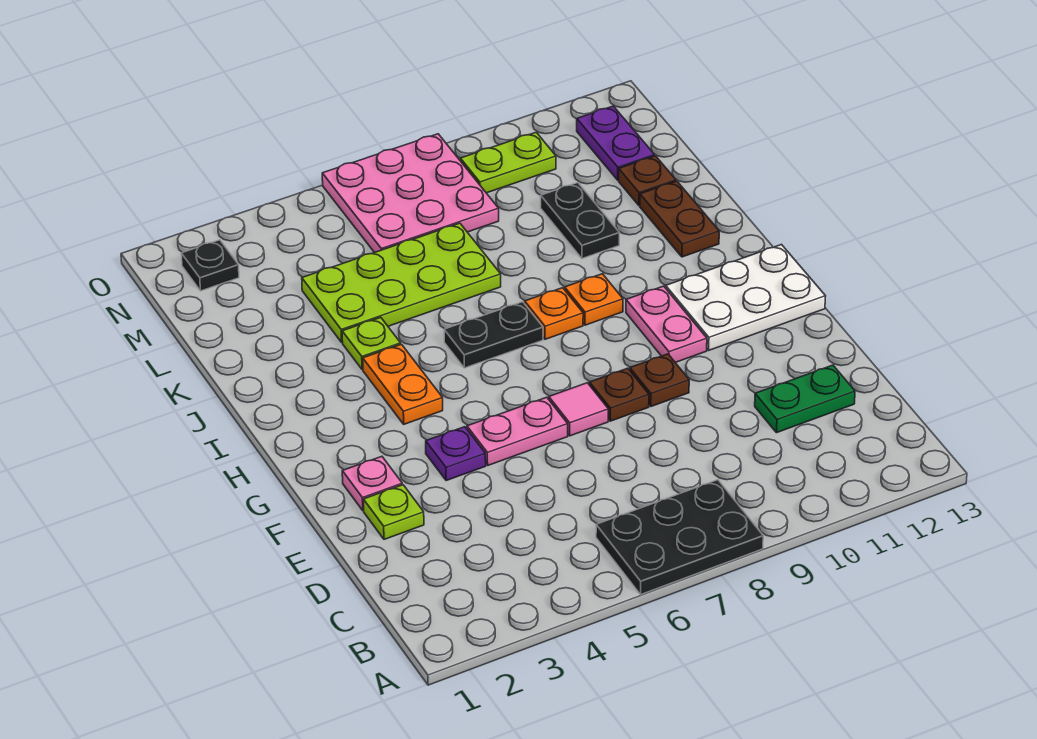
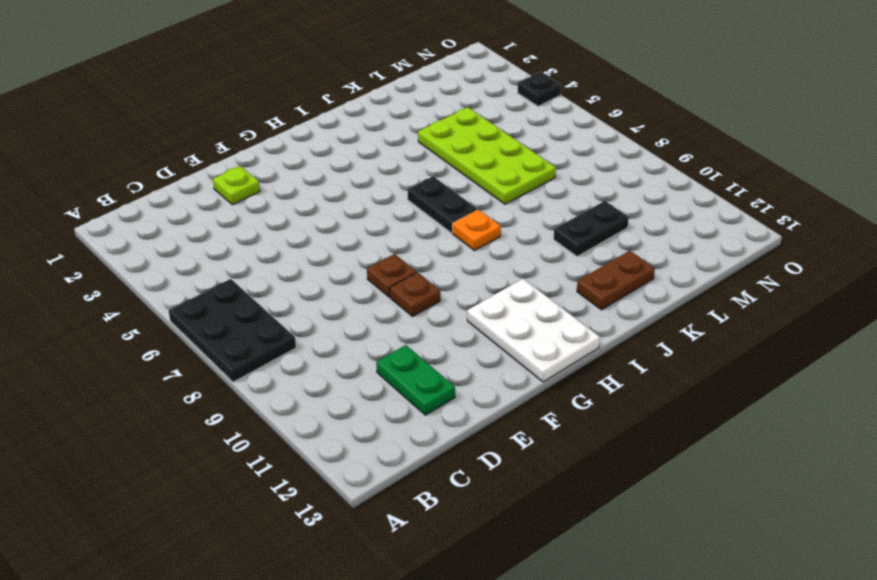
black plate O4 level 1 -> black plate N2 level 1
none -> pink plate F2 level 1
none -> purple plate F4 level 1
none -> pink plate F5:F6 level 1

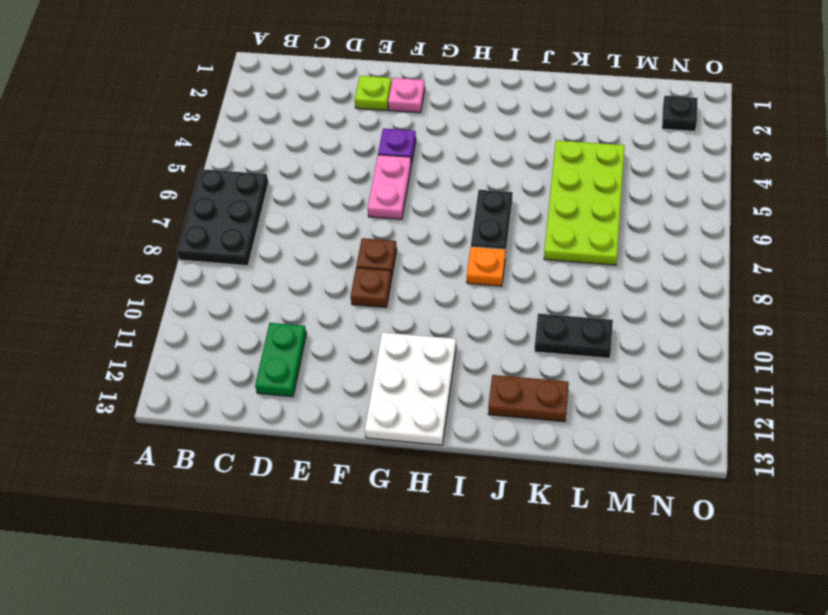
none -> pink tile F7 level 1
none -> pink plate G10:H10 level 1
none -> orange plate H4:I4 level 1

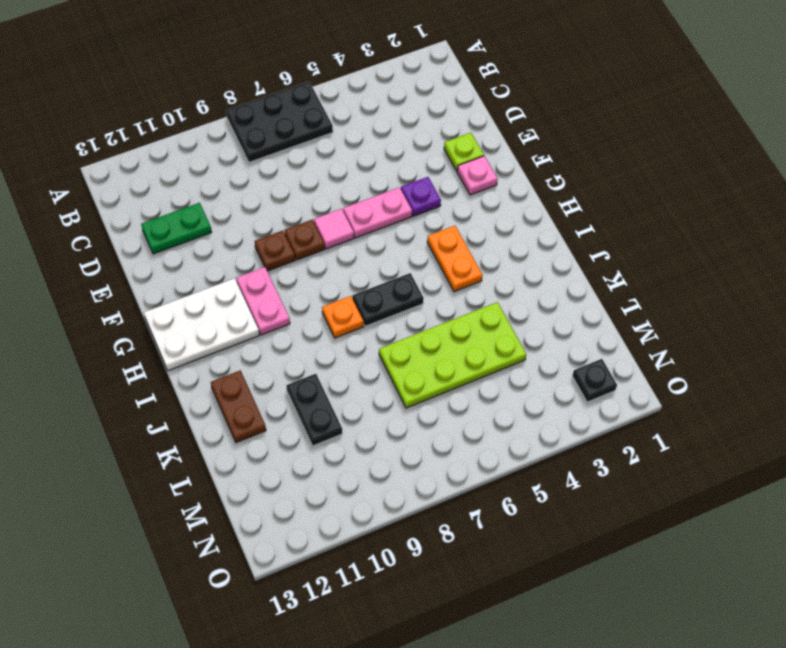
none -> orange plate I9 level 1
none -> lime plate J4 level 1
none -> brown plate L12 level 1

